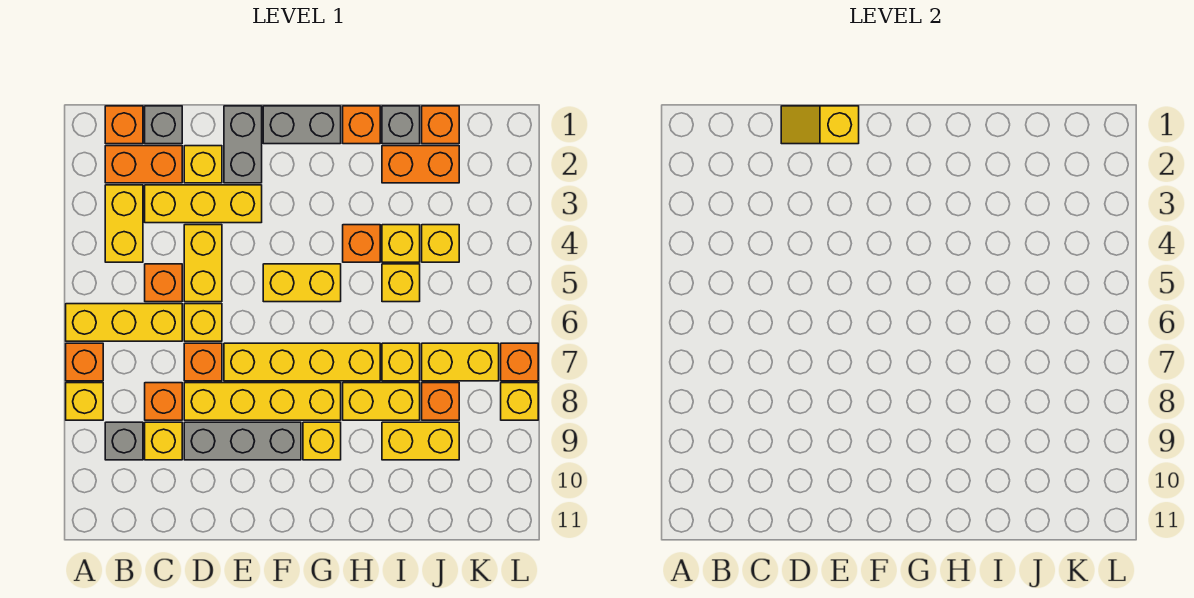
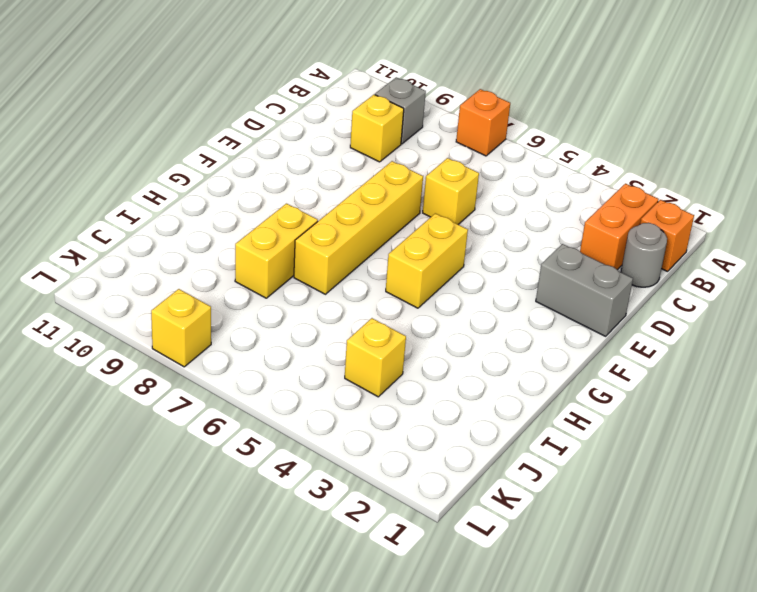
grey round brick C1 level 1 -> grey brick C1 level 1
none -> yellow brick A6:C6 level 1
none -> yellow brick A8 level 1
none -> yellow brick B3:B4 level 1
none -> yellow brick C3:E3 level 1

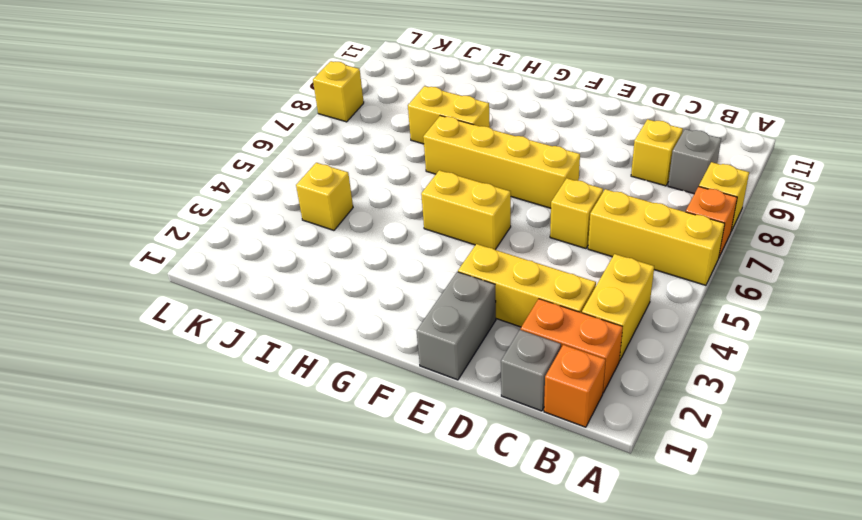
none -> orange brick C5 level 1
none -> orange brick C8 level 1
none -> yellow brick D2 level 1
none -> yellow brick D4:D5 level 1

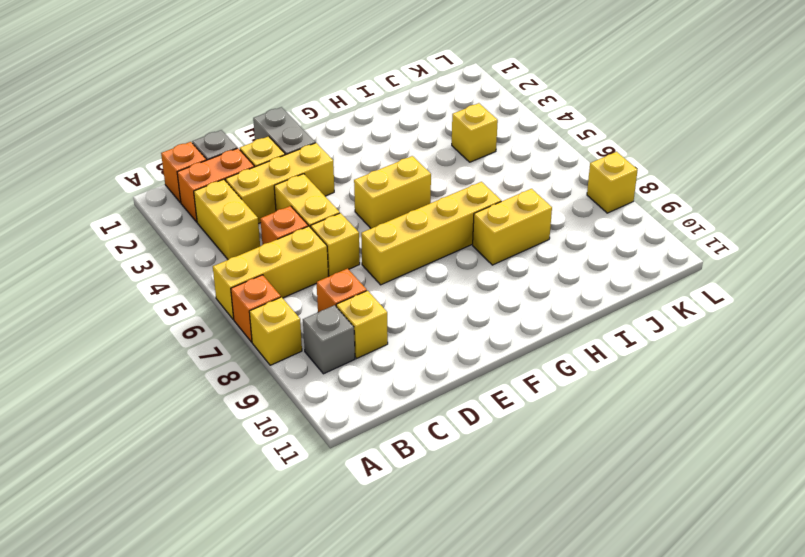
none -> orange brick D7 level 1
none -> yellow brick D8:G8 level 1
none -> grey brick D9:F9 level 1
none -> grey brick F1:G1 level 1

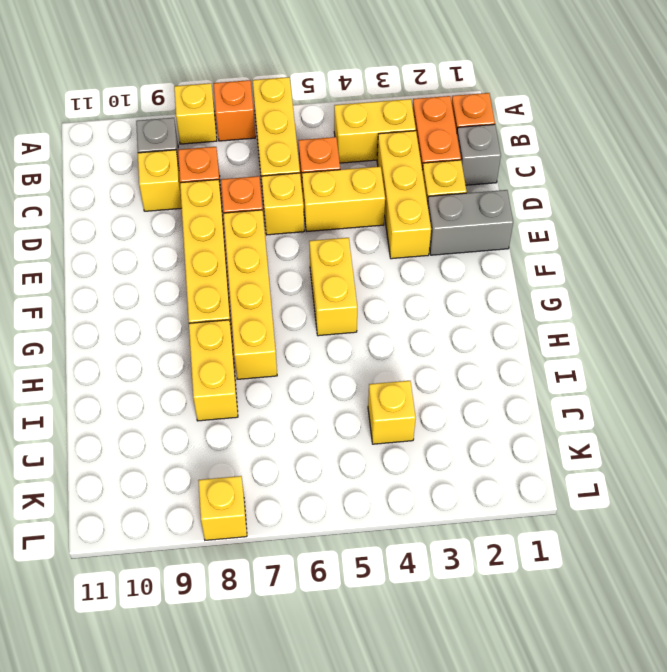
none -> grey brick D9:F9 level 1
none -> grey brick F1:G1 level 1
none -> yellow brick G9 level 1
none -> orange brick H1 level 1

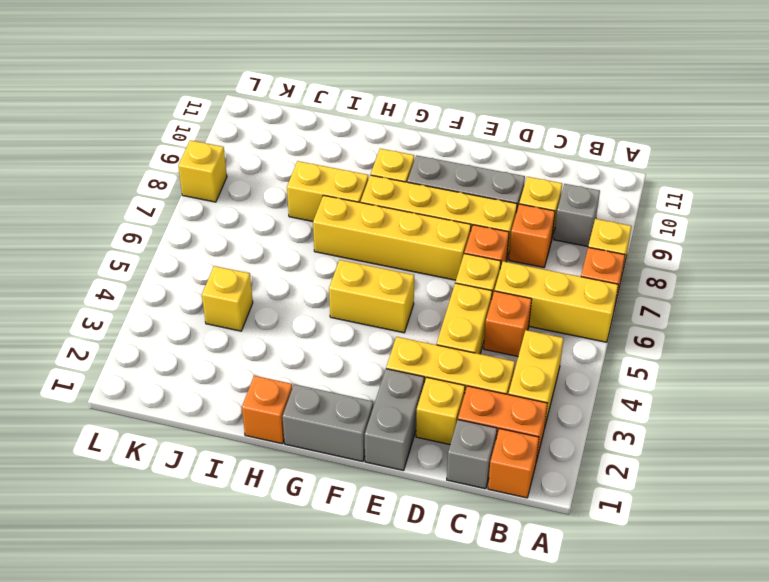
none -> orange brick H4 level 1
none -> grey brick I1 level 1
none -> orange brick I2:J2 level 1
none -> yellow brick I4 level 1

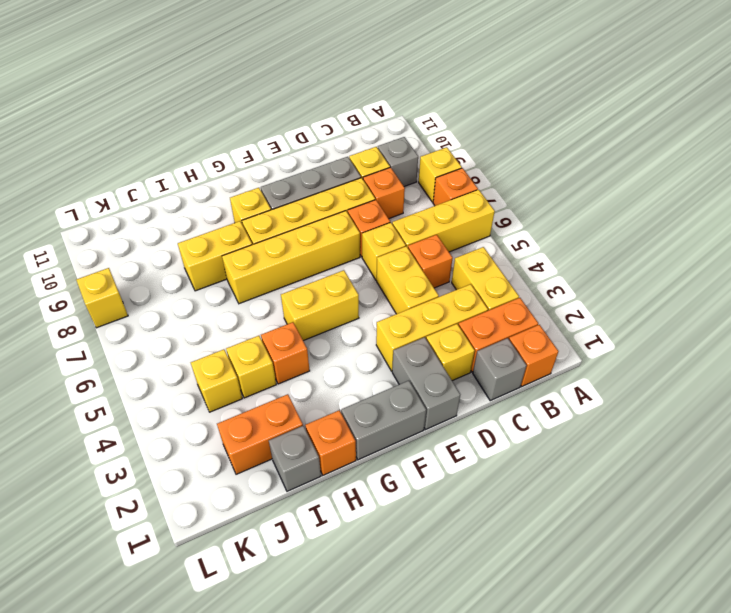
none -> yellow brick I5 level 1
none -> yellow brick I7 level 1
none -> yellow brick I9:J9 level 1
none -> orange brick J1 level 1

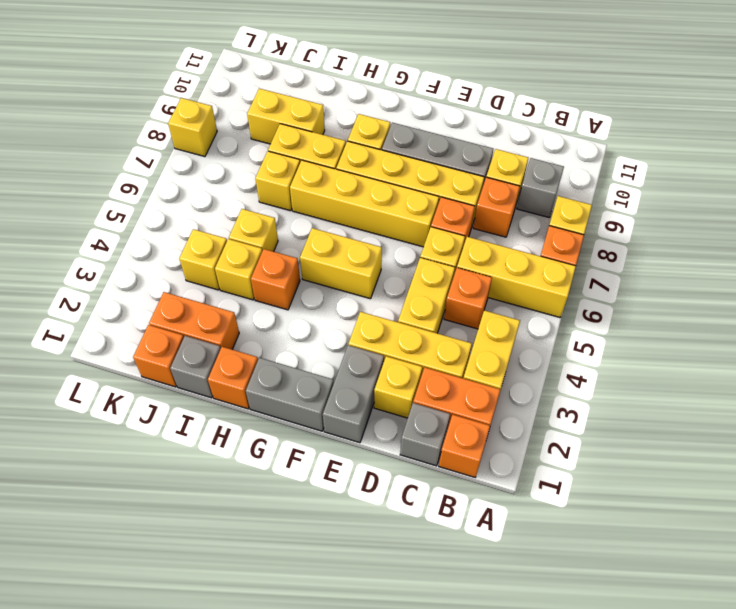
none -> yellow brick J7:K7 level 1
none -> orange brick J8 level 1
none -> orange brick L7 level 1
none -> yellow slope D1:E1 level 2 top E

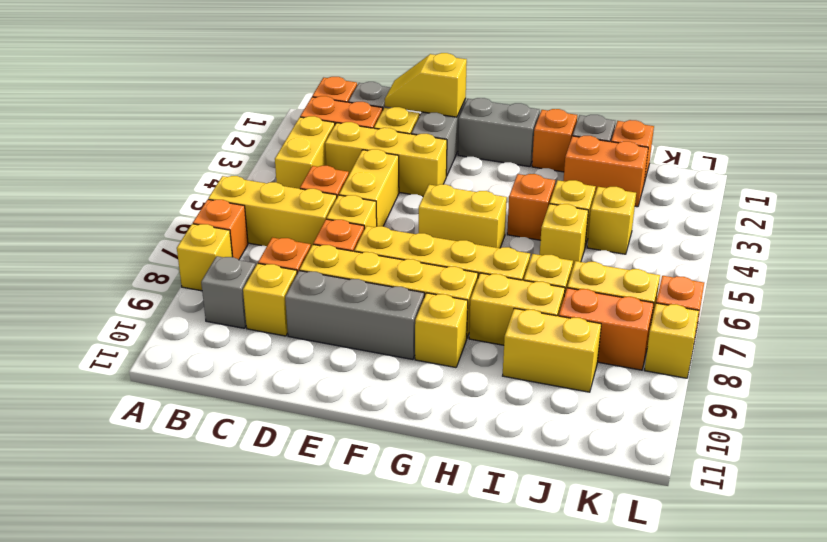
orange brick J8:K8 level 1 -> orange brick J8 level 1

